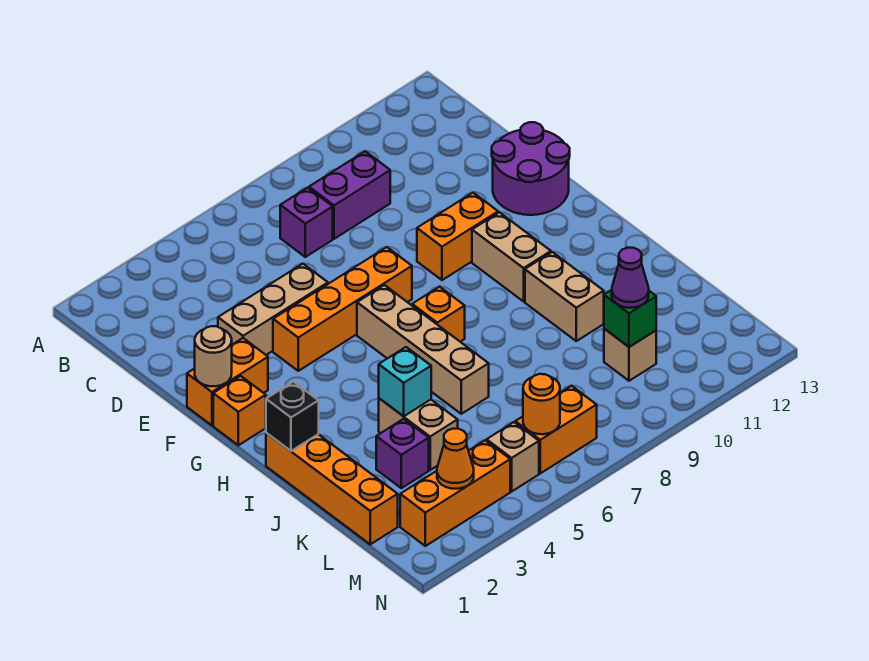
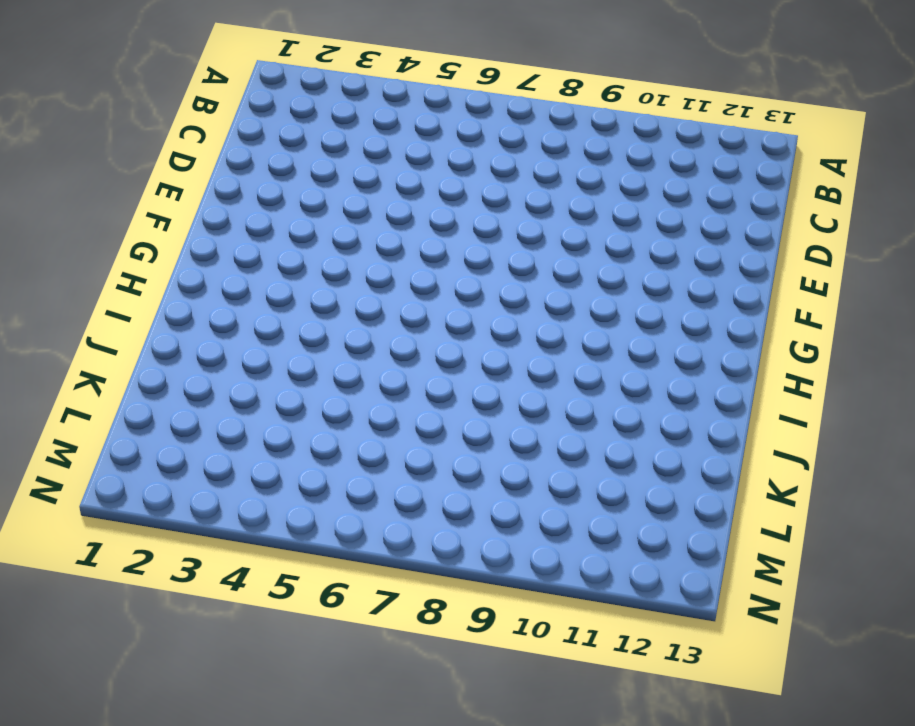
none -> purple brick C7 level 1
none -> purple brick C8:C9 level 1
none -> tan brick E3:E5 level 1

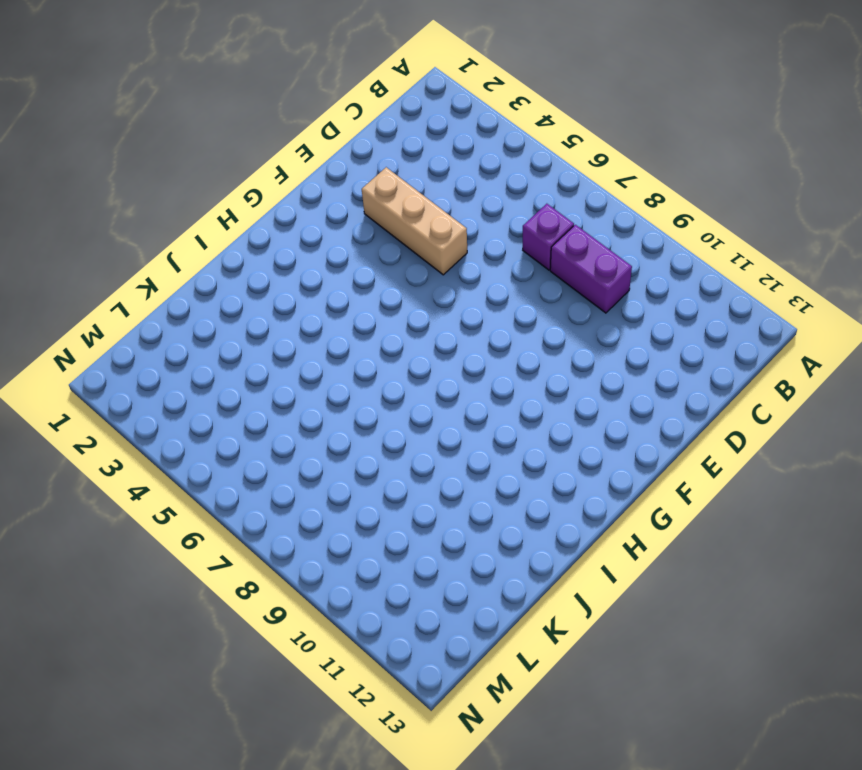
none -> purple round brick E12:F13 level 1
none -> orange brick F1:F2 level 1
none -> orange brick F4:F7 level 1

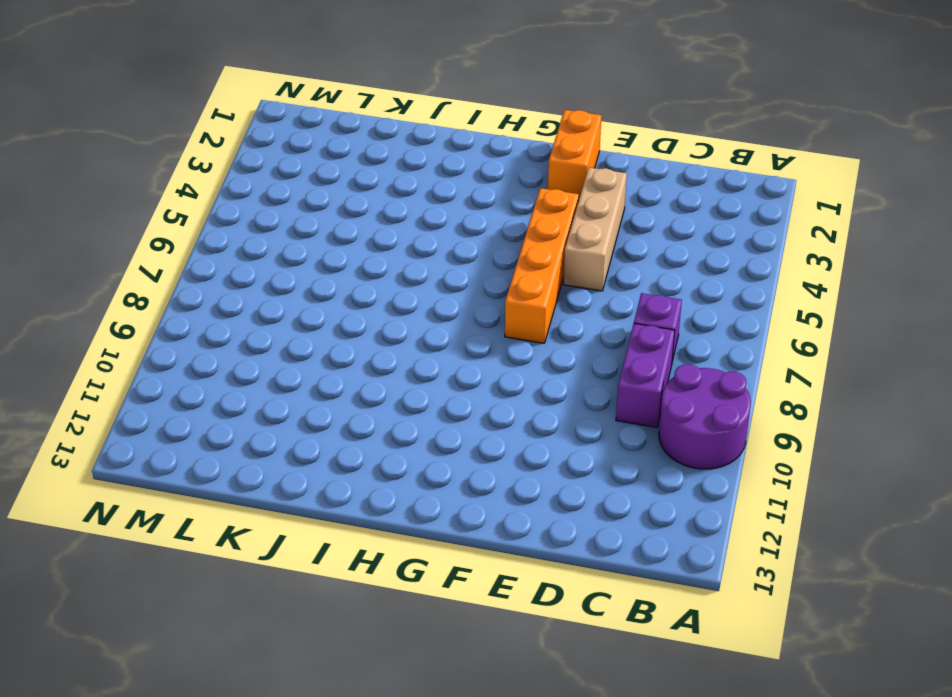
purple round brick A9:B10 level 1 -> purple round brick E12:F13 level 1
none -> orange brick F9:F10 level 1
none -> orange brick G1 level 1
none -> tan brick G6:J6 level 1

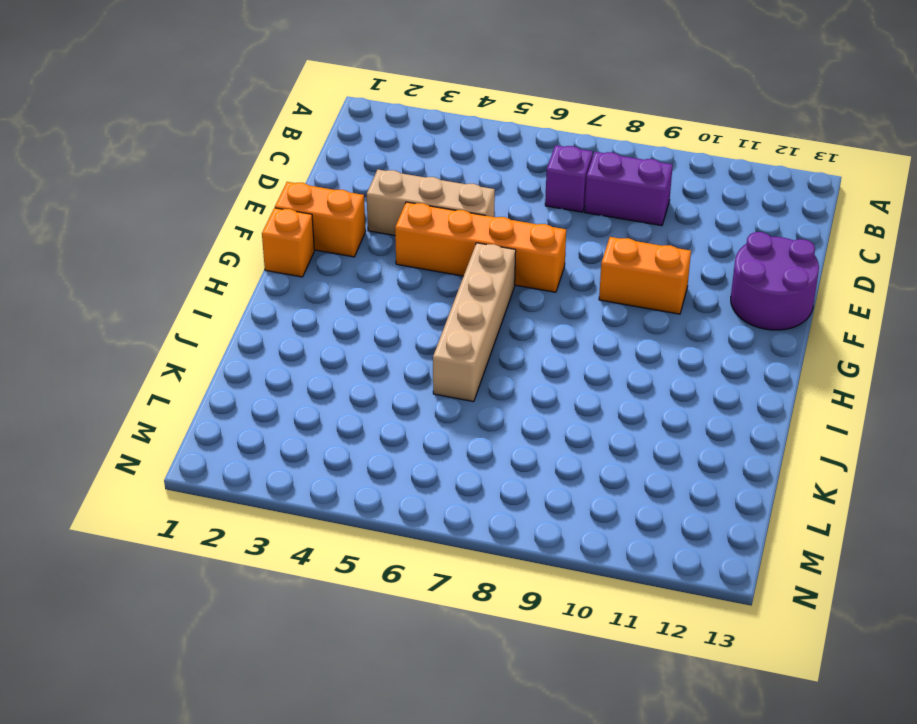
none -> tan brick G10:H10 level 1
none -> orange brick H7 level 1
none -> orange brick I1:L1 level 1

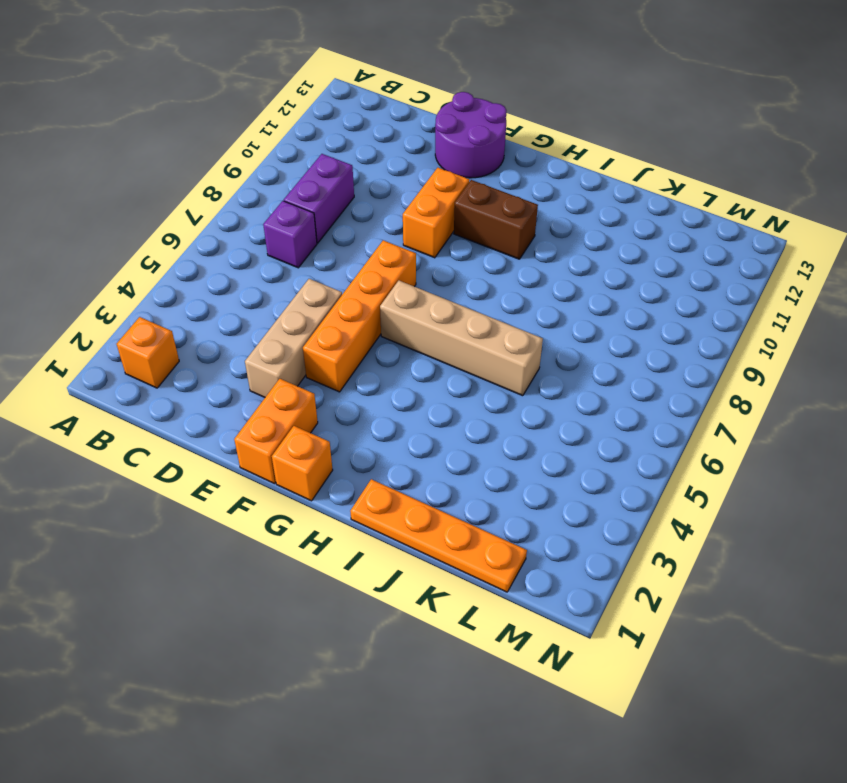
orange brick B2 level 1 -> orange brick H7 level 1
brown brick G10:H10 level 1 -> tan brick G10:H10 level 1
orange plate I1:L1 level 1 -> orange brick I1:L1 level 1
none -> tan brick I10:J10 level 1
none -> tan brick J4:K4 level 1
none -> purple brick K3 level 1

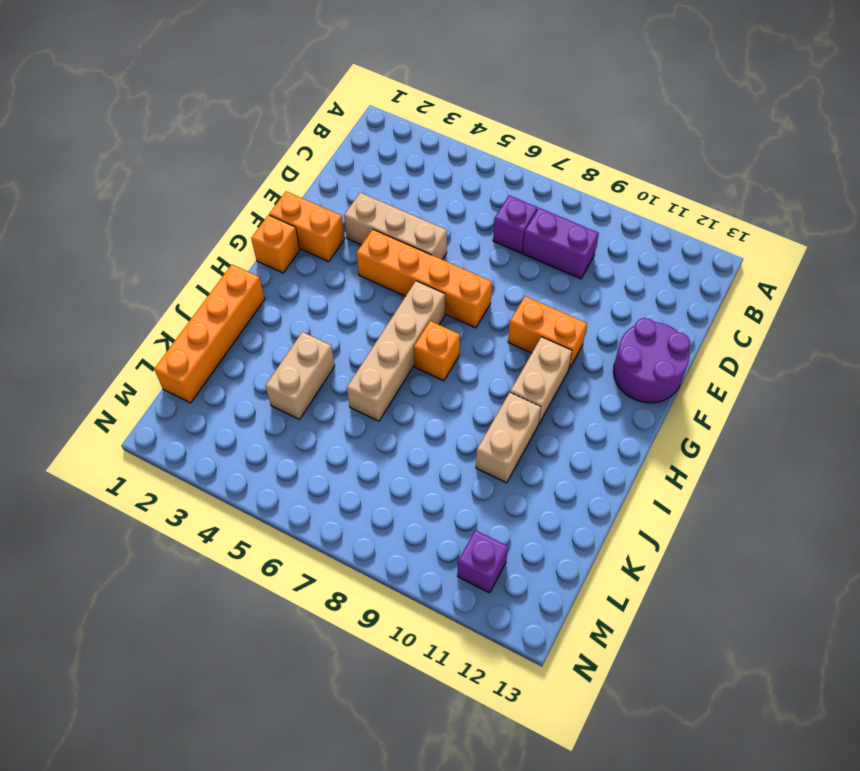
purple brick M11 level 1 -> purple brick K3 level 1
none -> tan brick L10 level 1
none -> orange brick M2:M4 level 1
none -> tan brick M5 level 1

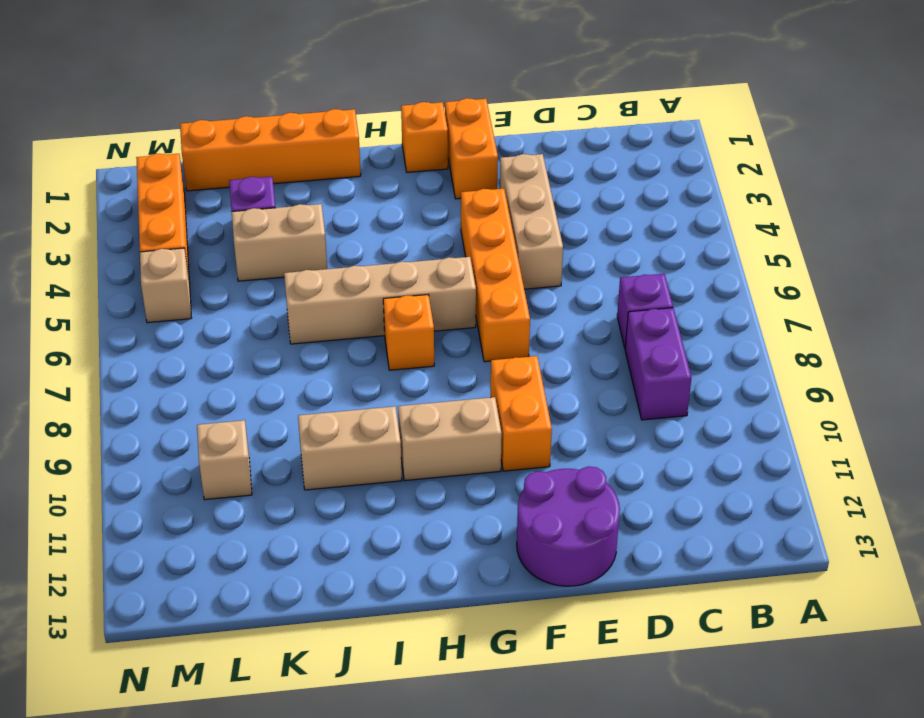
none -> orange brick M6:M7 level 1
none -> tan round brick F1 level 2
none -> black brick I1 level 2

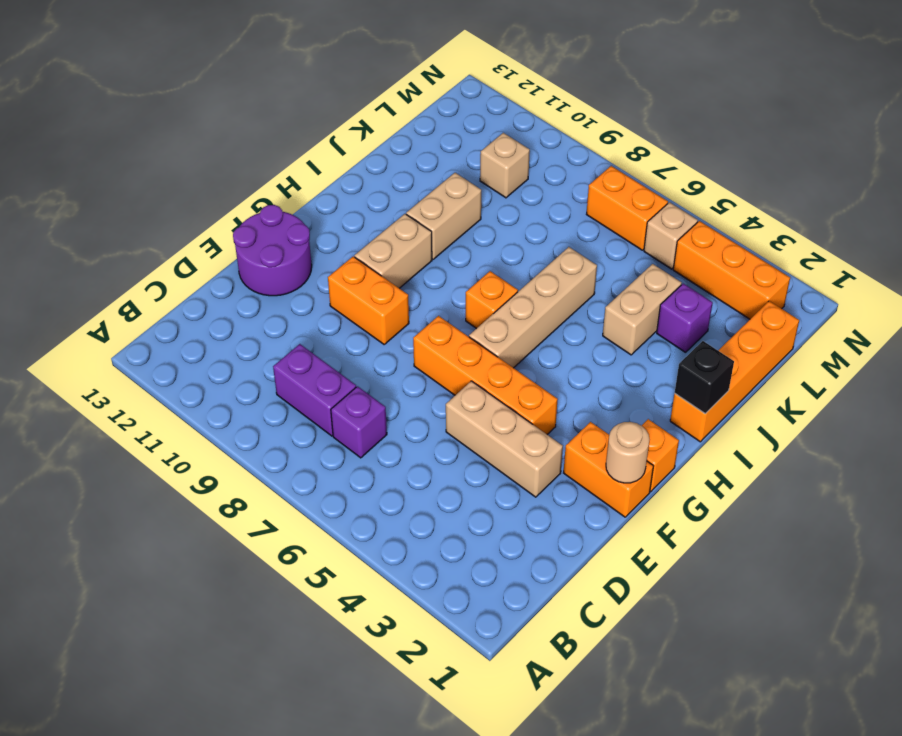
none -> cyan brick J4 level 2
none -> green brick L10 level 2
none -> orange cone M3 level 2

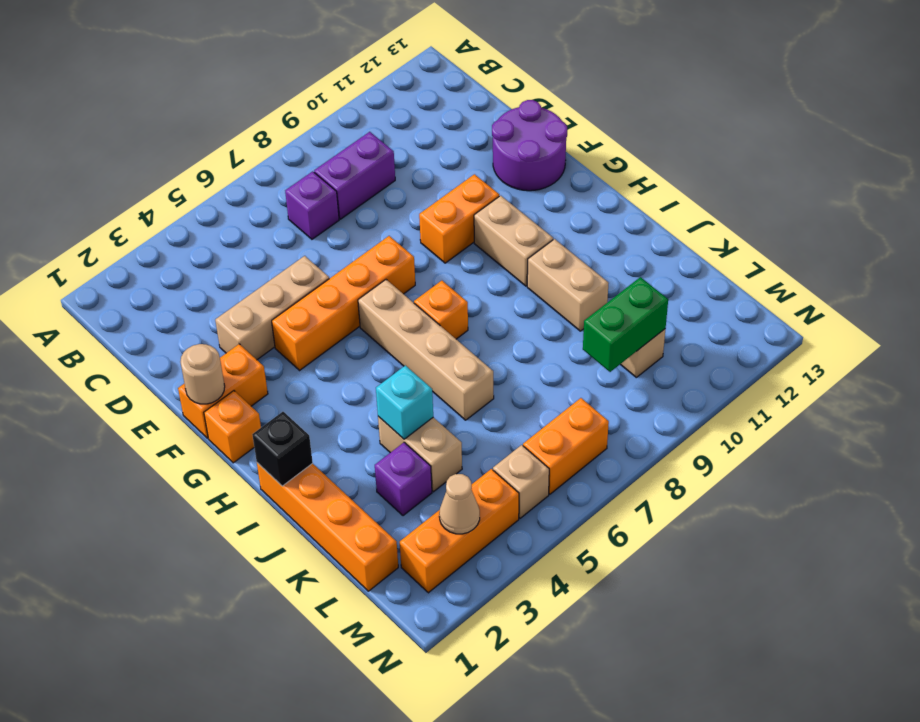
green brick L9:L10 level 2 -> green brick L10 level 2
tan cone M3 level 2 -> orange cone M3 level 2
none -> orange round brick M6 level 2
none -> purple cone L10 level 3

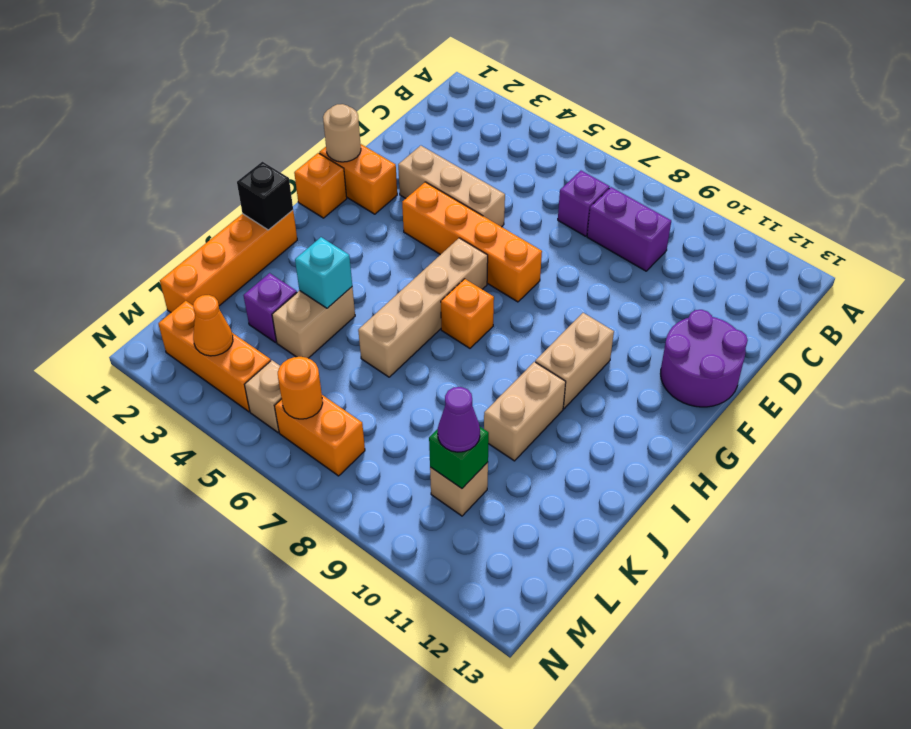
none -> orange brick F9:F10 level 1

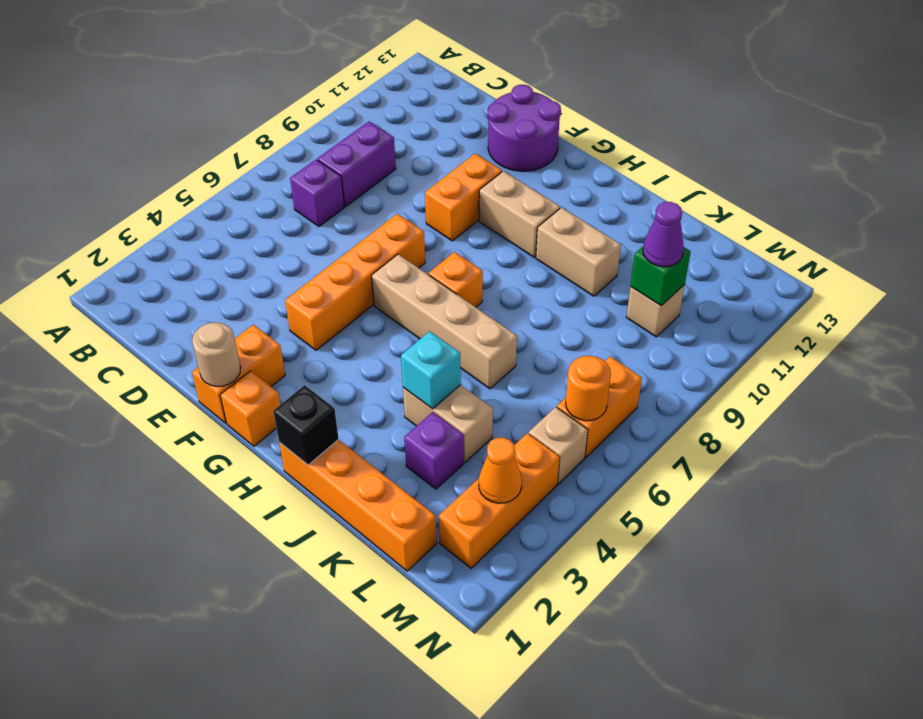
none -> tan brick E3:E5 level 1

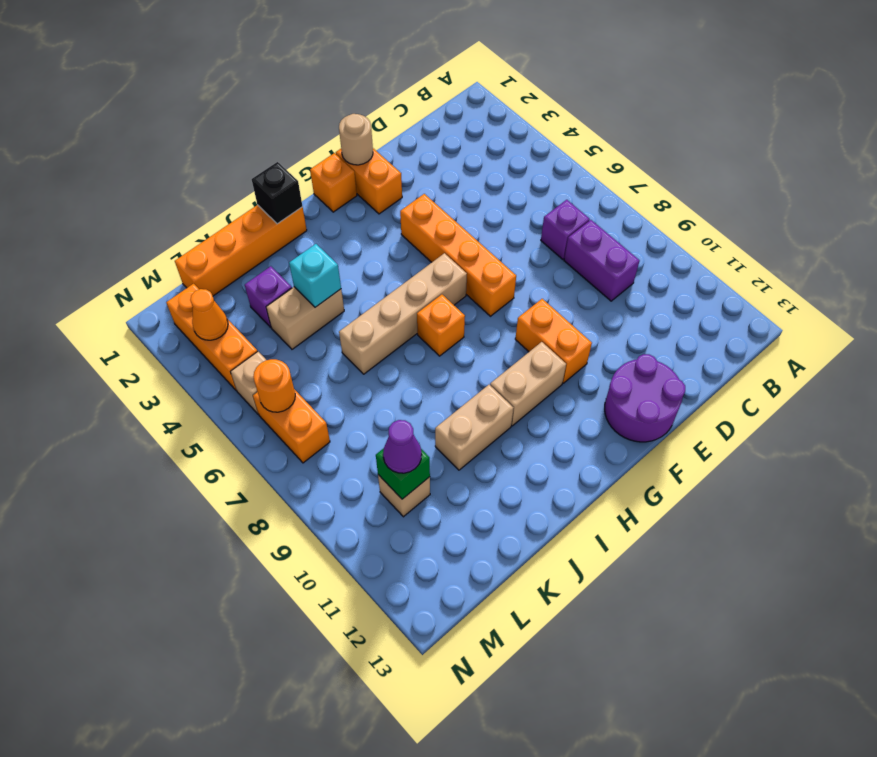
none -> tan brick E3:E5 level 1

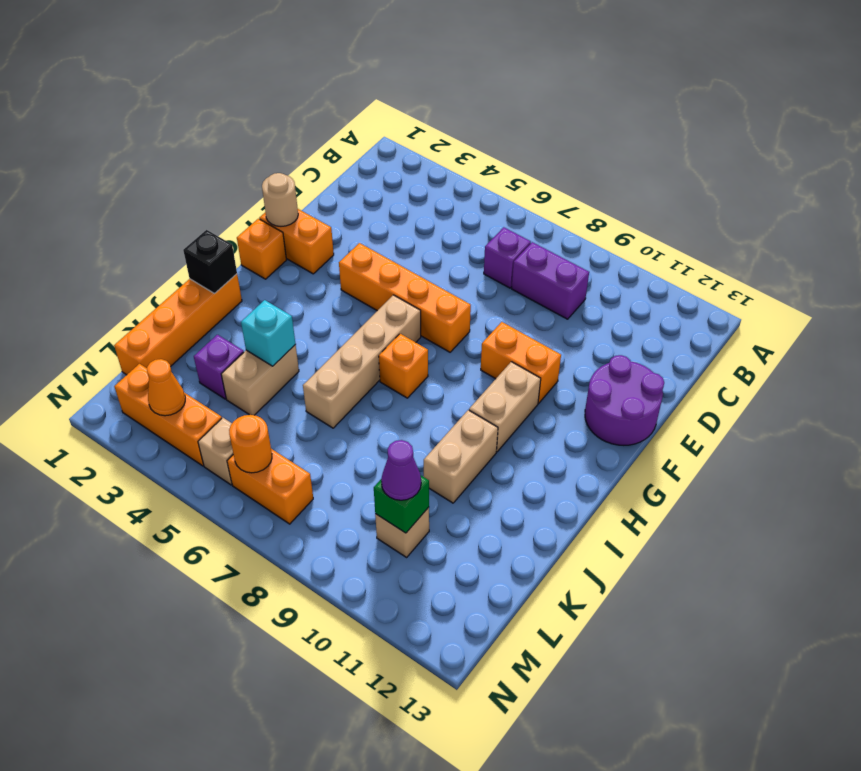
none -> tan brick E3:E5 level 1

